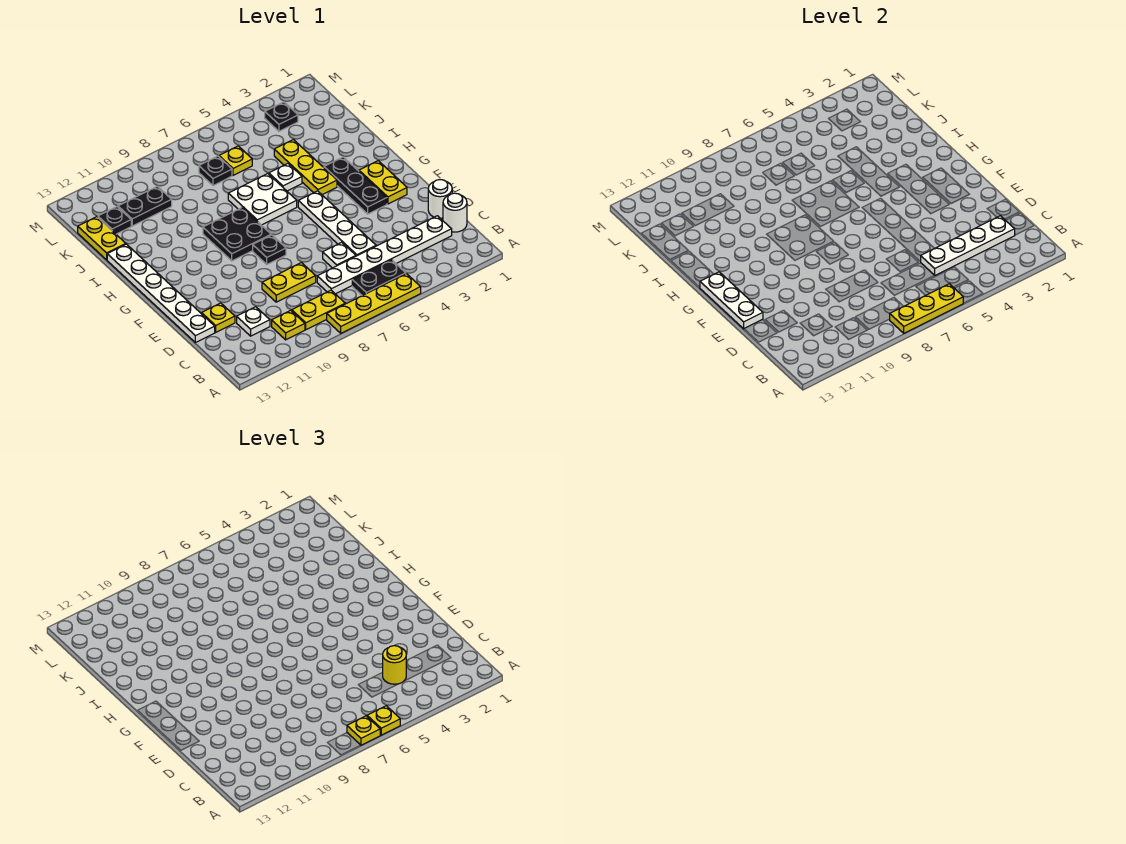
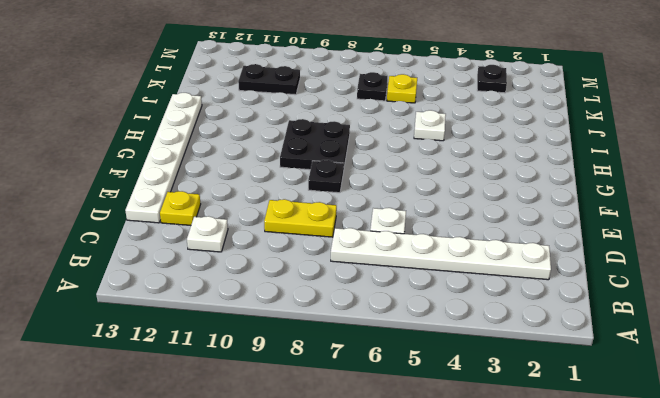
none -> yellow plate A5:A8 level 1
none -> black plate B5:B6 level 1
none -> yellow plate B8:B9 level 1
none -> yellow plate B10 level 1

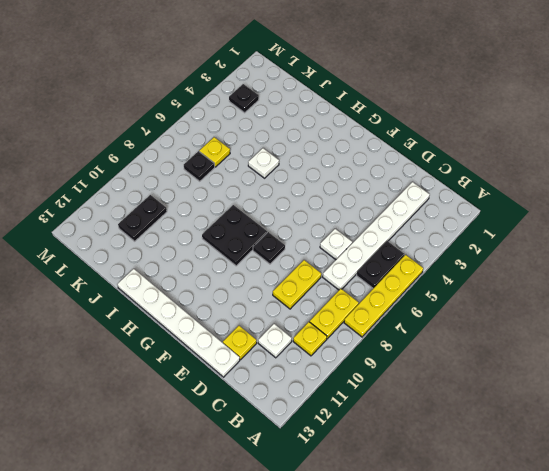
none -> white round brick C1 level 1
none -> white round brick D1 level 1
none -> white plate D5:G5 level 1
none -> yellow plate F2:G2 level 1

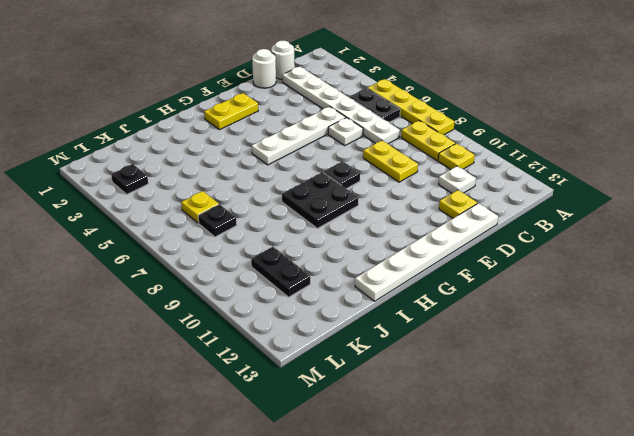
none -> black plate F3:H3 level 1
none -> yellow plate H4:J4 level 1
none -> white plate H6:I7 level 1
none -> white plate I5 level 1

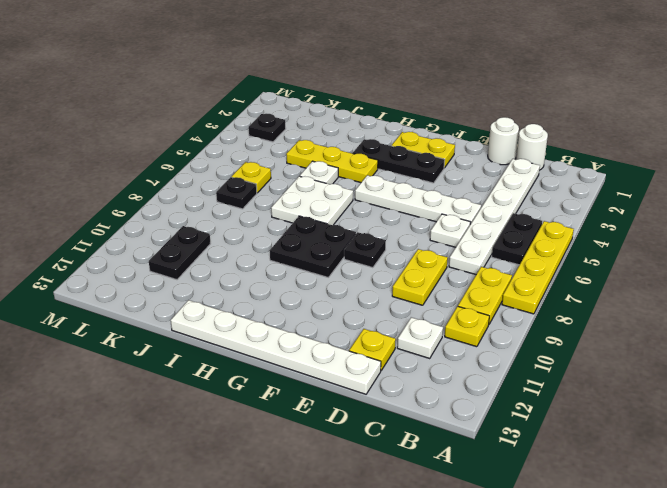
none -> yellow plate J13:K13 level 1
none -> black plate K12 level 1
none -> yellow plate A6:A8 level 2
none -> white plate C2:C5 level 2

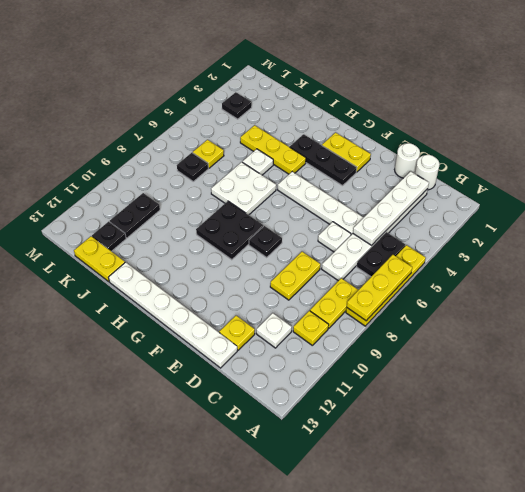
none -> white plate E13:G13 level 2
none -> yellow plate A6 level 3
none -> yellow plate A7 level 3
none -> yellow round brick C4 level 3

